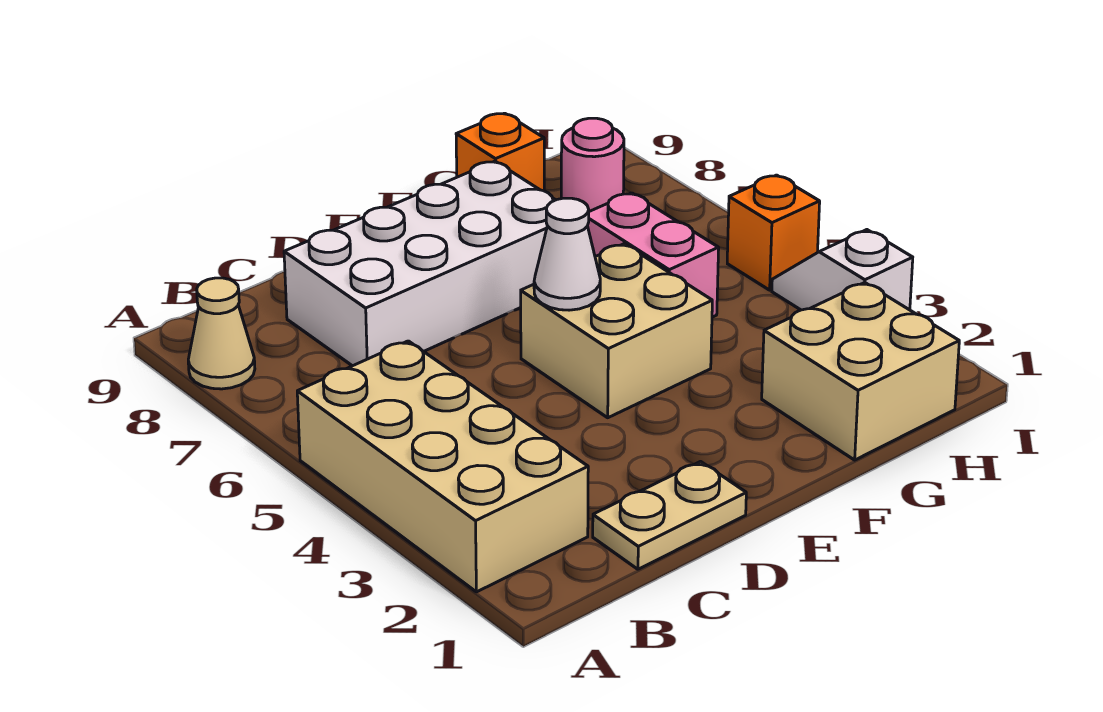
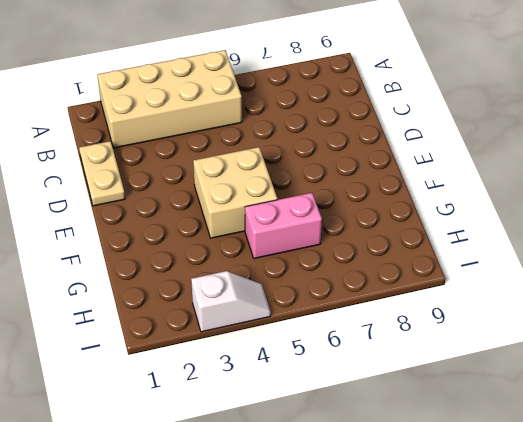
none -> tan cone A8 level 1
none -> white brick C7:F8 level 1
none -> tan brick G1:H2 level 1

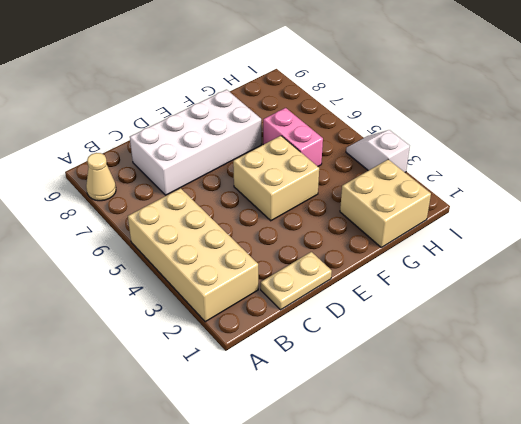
none -> orange brick G9 level 1
none -> pink round brick H8 level 1
none -> orange brick I5 level 1

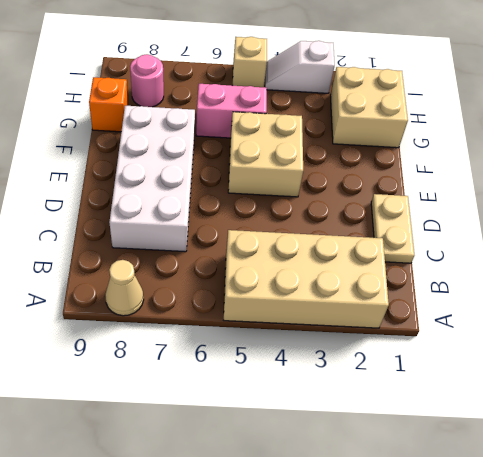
tan brick I5 level 1 -> orange brick I5 level 1
none -> white cone E5 level 2

